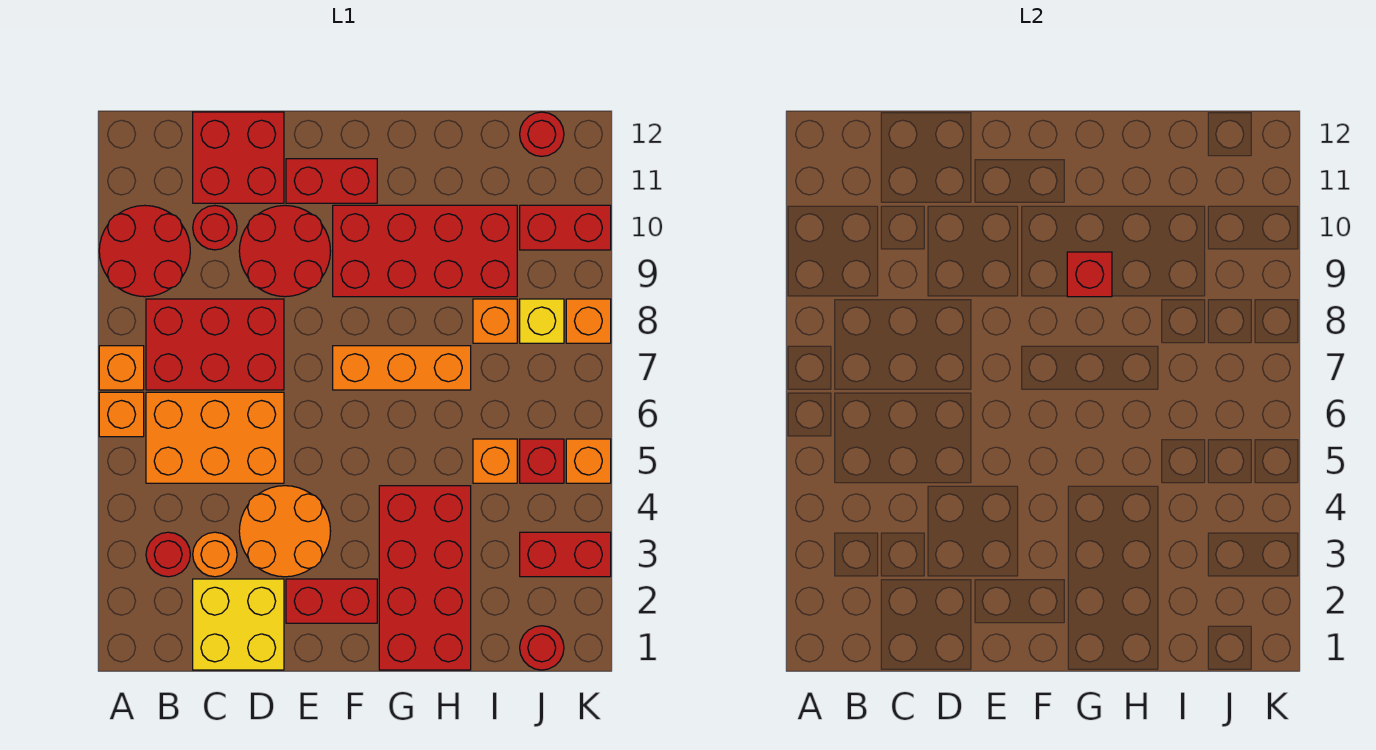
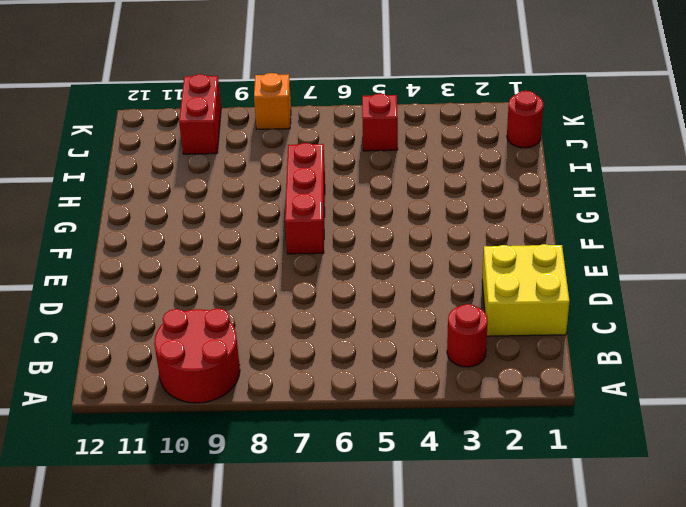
red brick F7:H7 level 1 -> orange brick F7:H7 level 1
none -> orange brick A6 level 1
none -> orange brick A7 level 1
none -> orange brick B5:D6 level 1

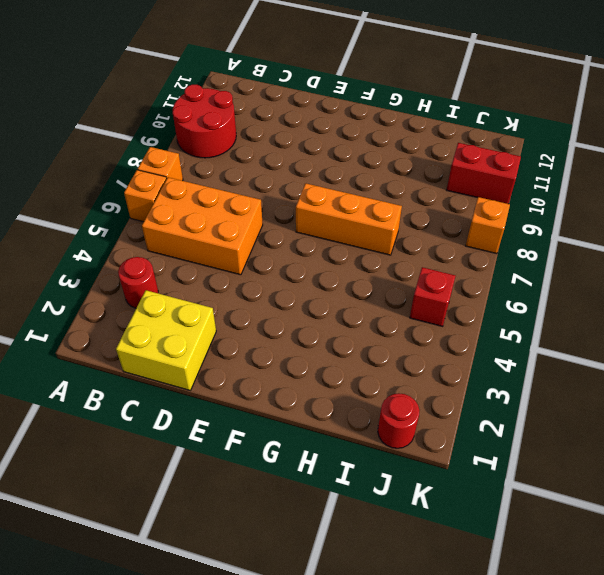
none -> red brick B7:D8 level 1
none -> orange round brick C3 level 1
none -> red round brick C10 level 1

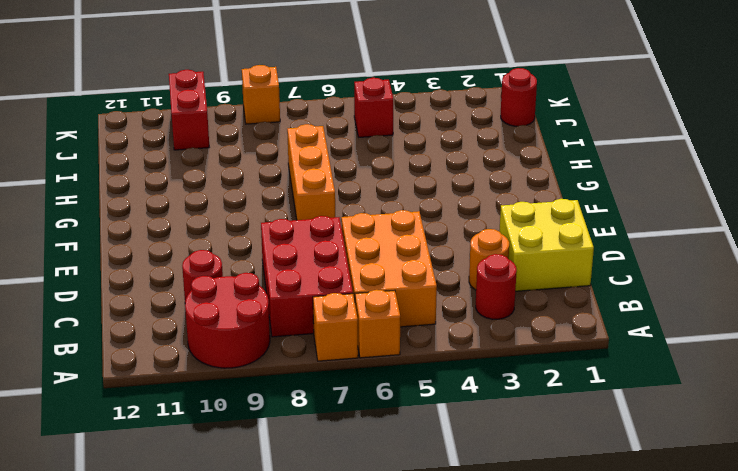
none -> red brick C11:D12 level 1
none -> orange round brick D3:E4 level 1
none -> red round brick D9:E10 level 1

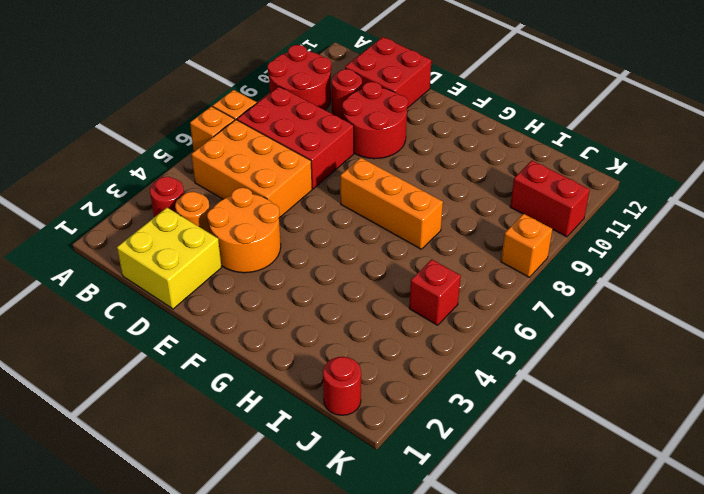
none -> red brick E2:F2 level 1
none -> red brick E11:F11 level 1
none -> red brick F9:I10 level 1

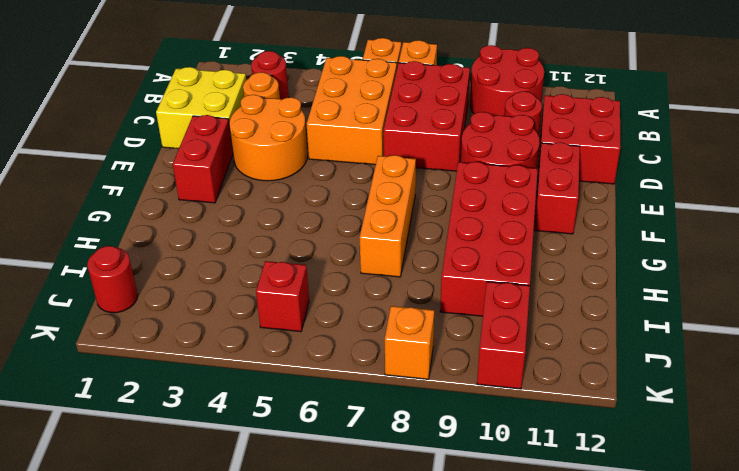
none -> red brick G1:H4 level 1
none -> orange brick I5 level 1
none -> orange brick I8 level 1

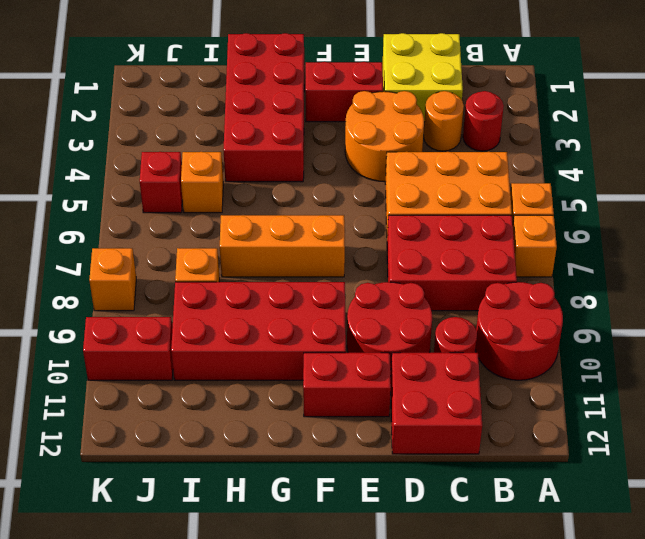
none -> red round brick J1 level 1
none -> red brick J3:K3 level 1
none -> yellow brick J8 level 1

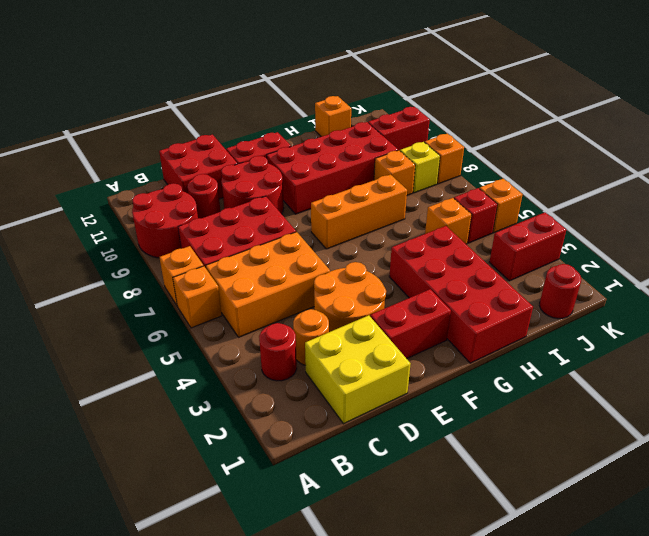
orange brick I12 level 1 -> none
none -> red round brick J12 level 1
none -> red brick G9 level 2

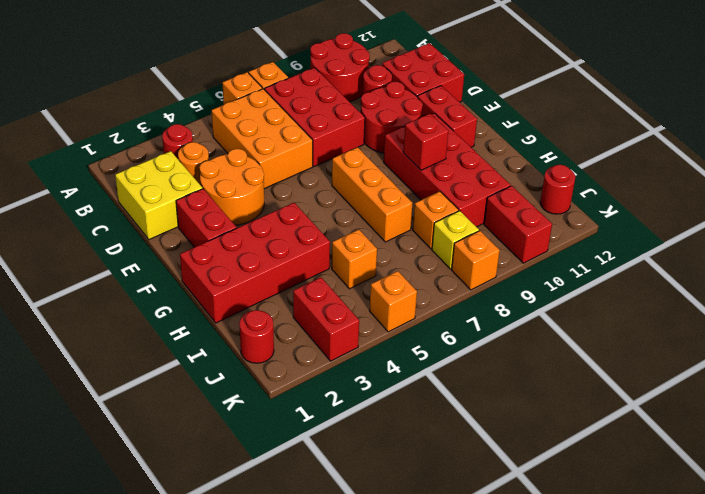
none -> red brick J5 level 1

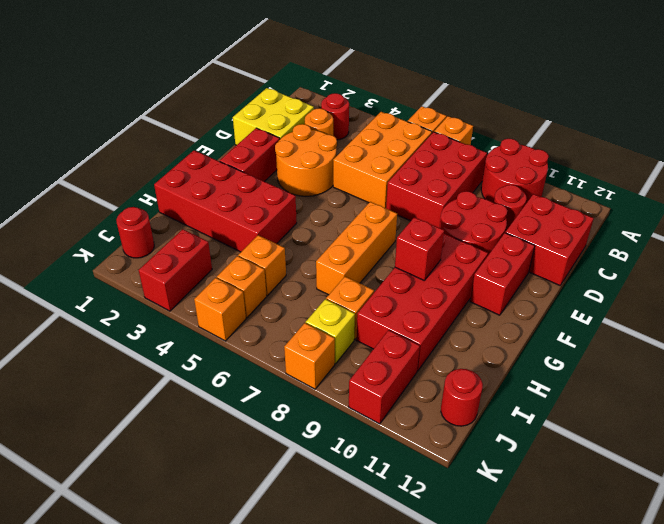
orange brick J5 level 1 -> red brick J5 level 1

